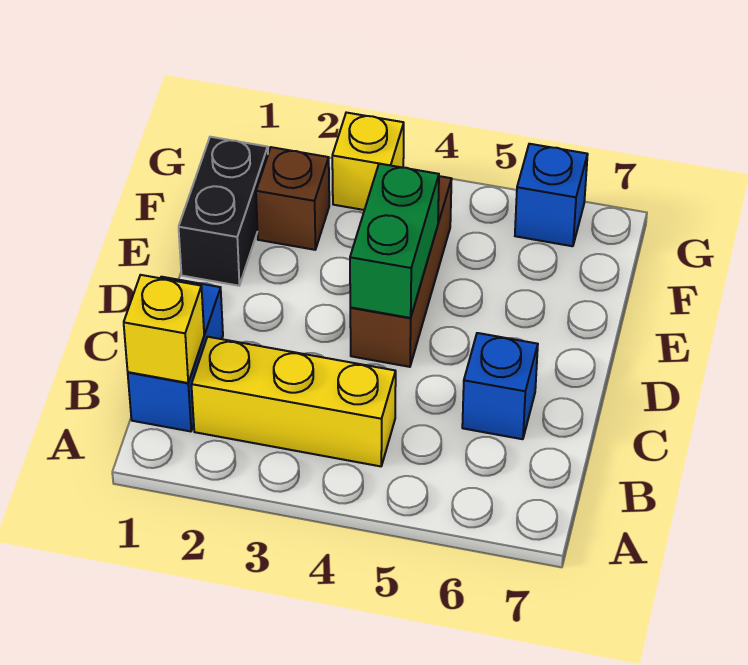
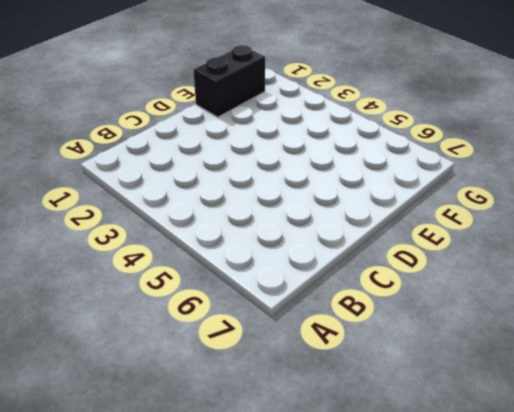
none -> blue brick B1:C1 level 1
none -> yellow brick B2:B4 level 1

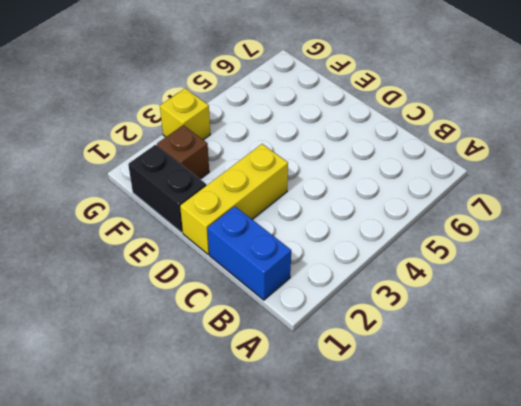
yellow brick D1:D3 level 1 -> yellow brick B2:B4 level 1
none -> blue brick C6 level 1
none -> brown brick D4:F4 level 1

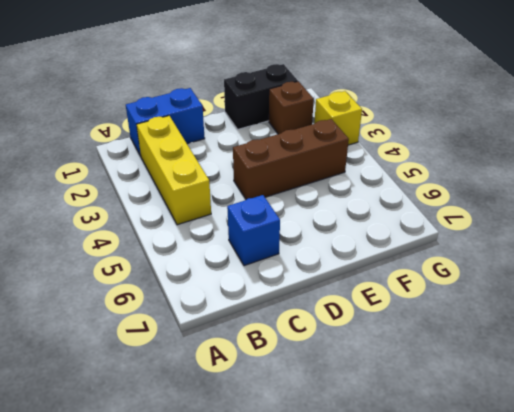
none -> blue brick G6 level 1
none -> yellow brick B1 level 2

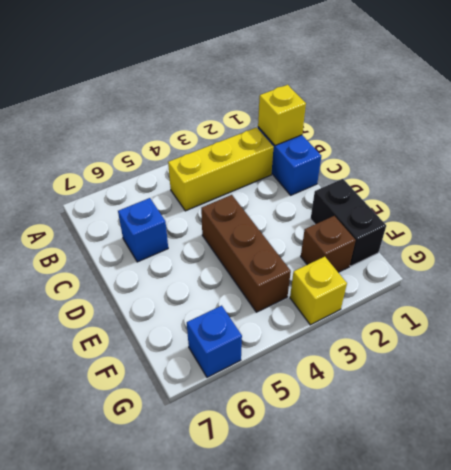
none -> green brick D4:E4 level 2

